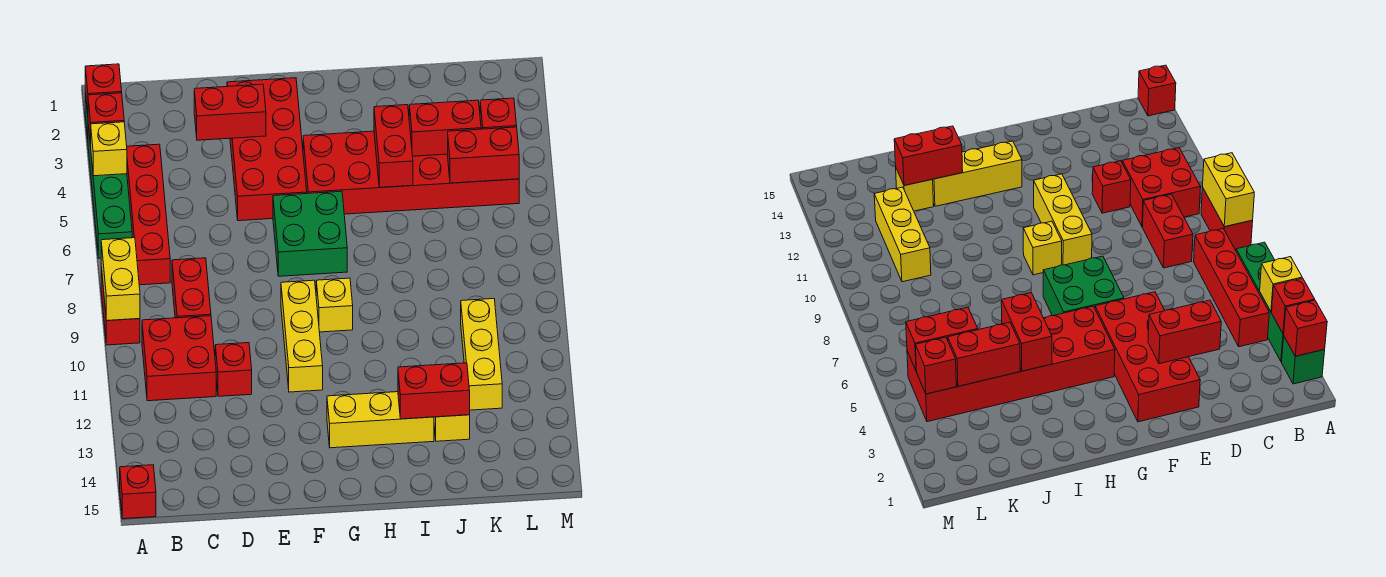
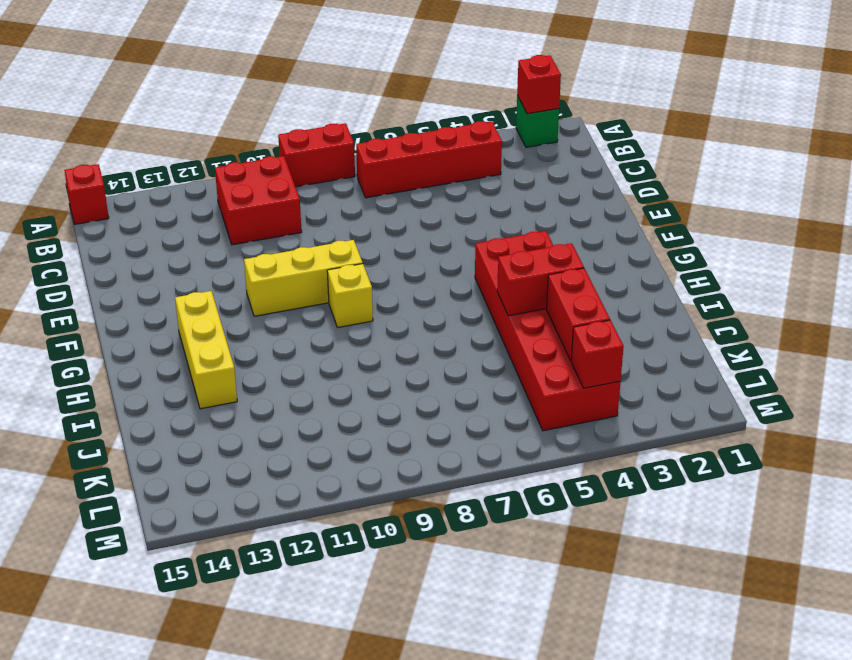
none -> green brick A3:A6 level 1
none -> red brick C8:C9 level 1
none -> red brick D11 level 1

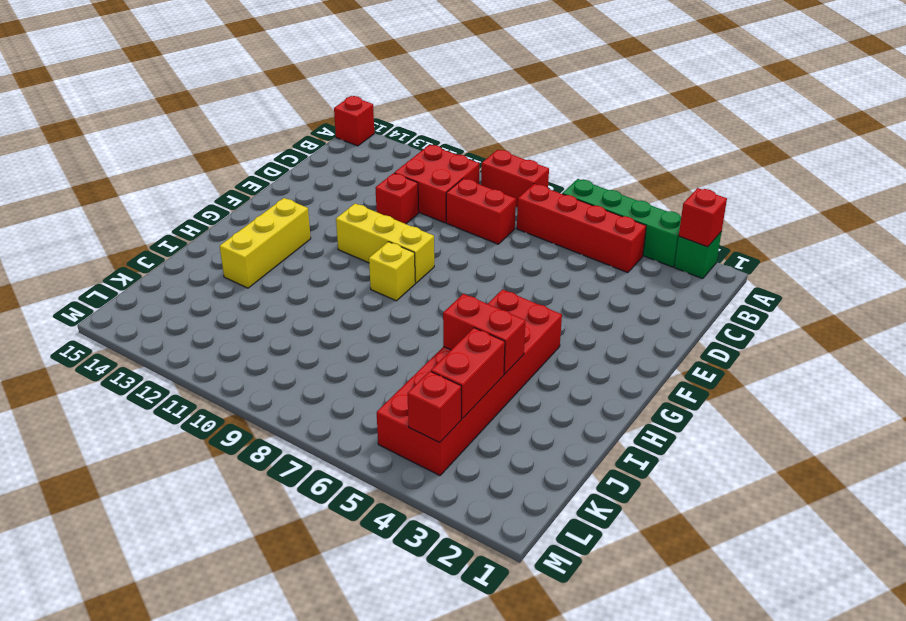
none -> red brick E2:F5 level 1
none -> green brick F6:G7 level 1
none -> yellow brick J13 level 1

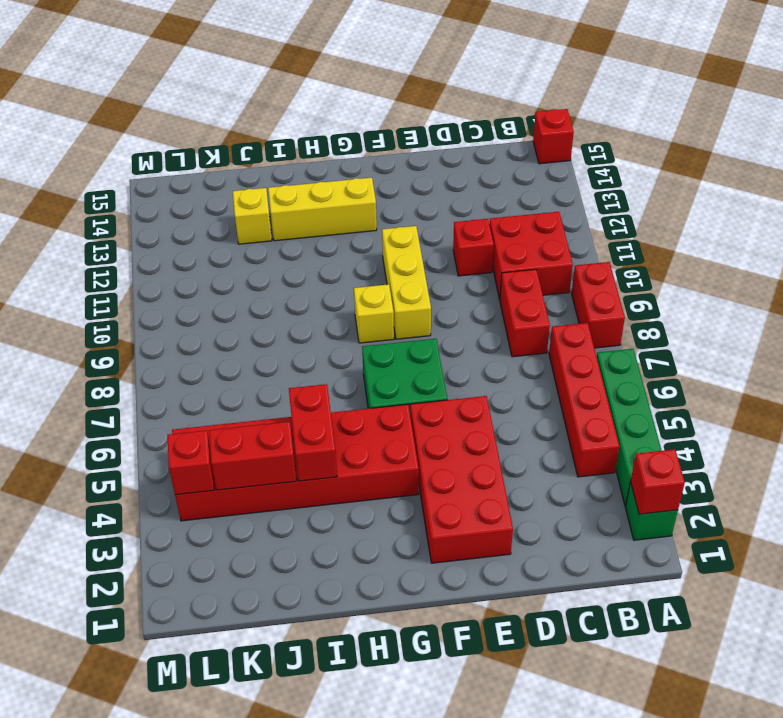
none -> yellow brick K10:K12 level 1
none -> red brick A3 level 2
none -> yellow brick A4 level 2

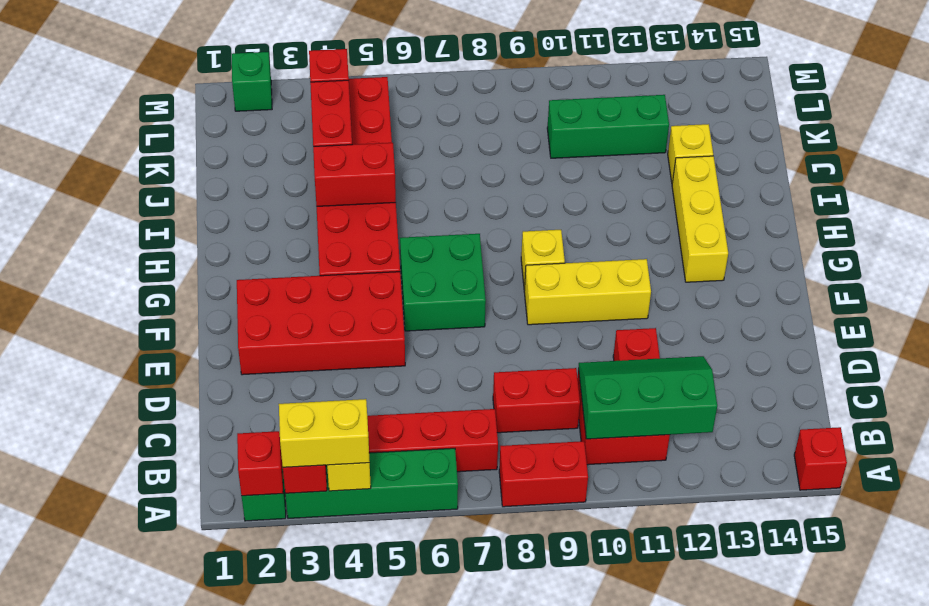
yellow brick A3:A4 level 3 -> yellow brick A8:A9 level 2
green slope B10:C12 level 2 top B -> none
green brick K10:K12 level 1 -> yellow brick K10:K12 level 1
green brick M2 level 1 -> none
none -> red brick D3:E3 level 2
none -> red brick I13:J13 level 2
none -> red brick K5:L5 level 2

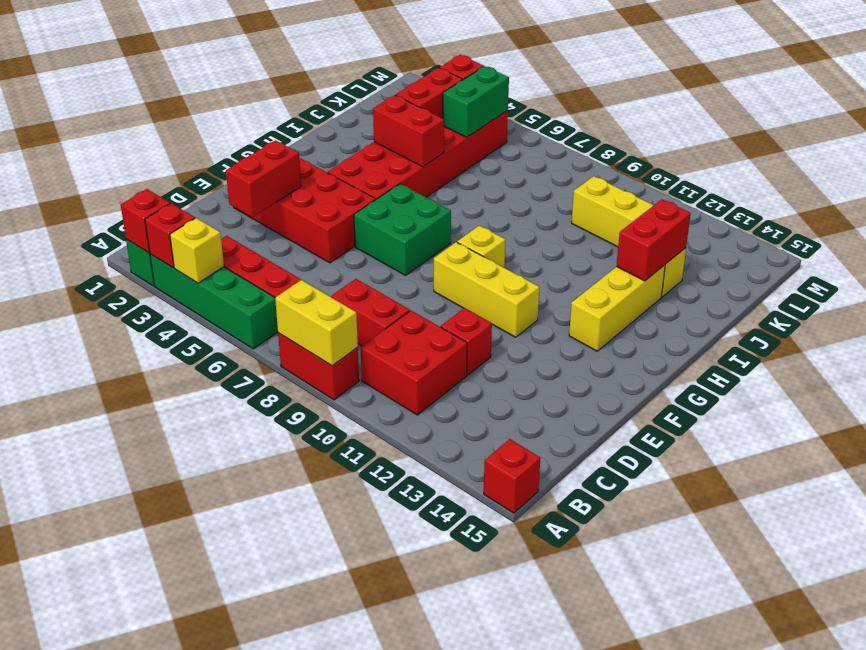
green brick K5:L5 level 2 -> red brick K5:L5 level 2

